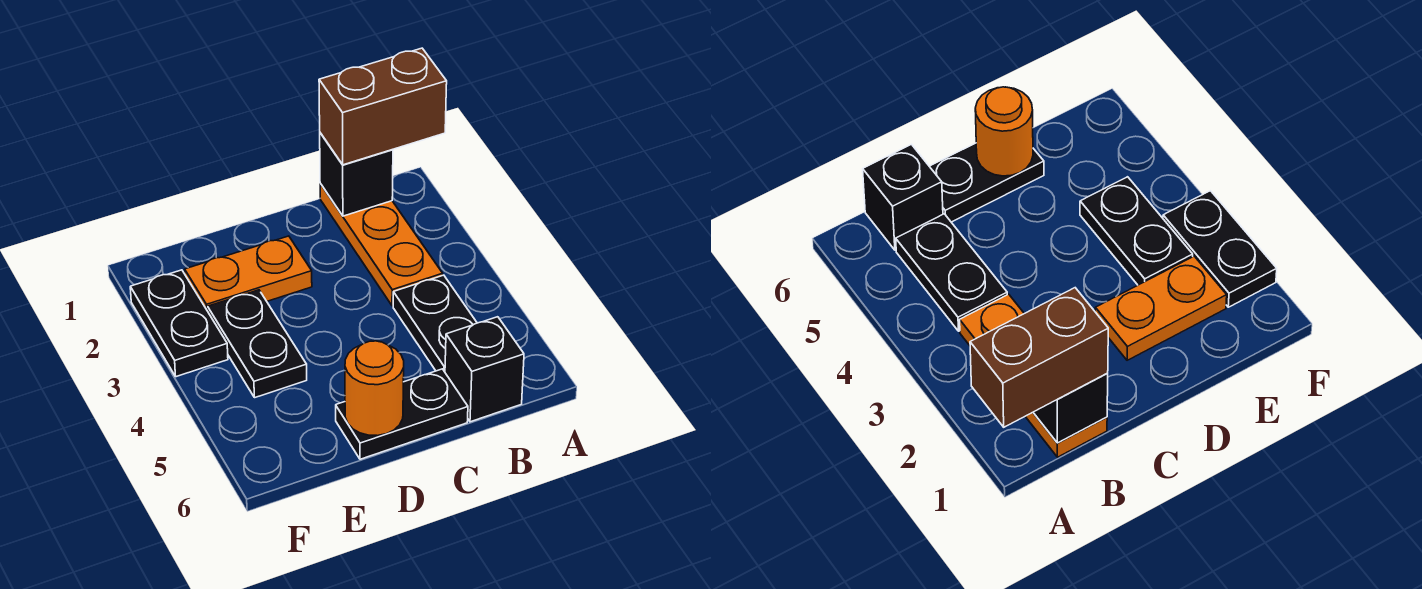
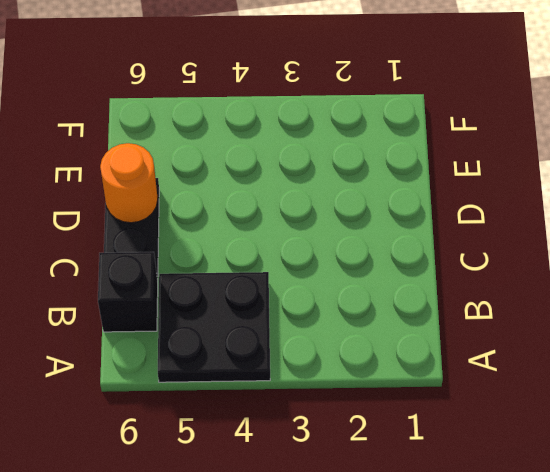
black plate A4:B5 level 1 -> black plate B4:B5 level 1
none -> orange plate B1:B3 level 1
none -> orange plate D2:E2 level 1

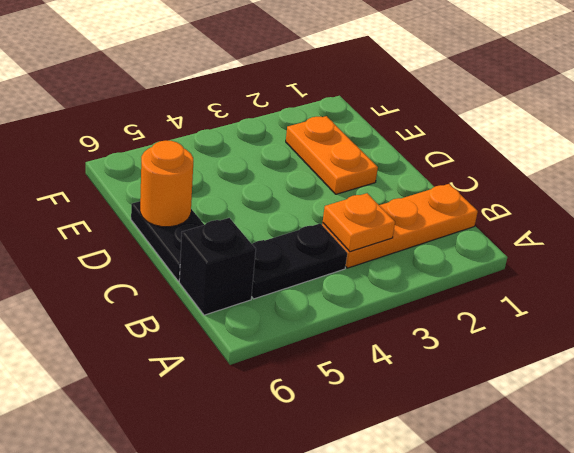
orange plate B3 level 2 -> none
none -> black plate E3:E4 level 1
none -> black plate F2:F3 level 1

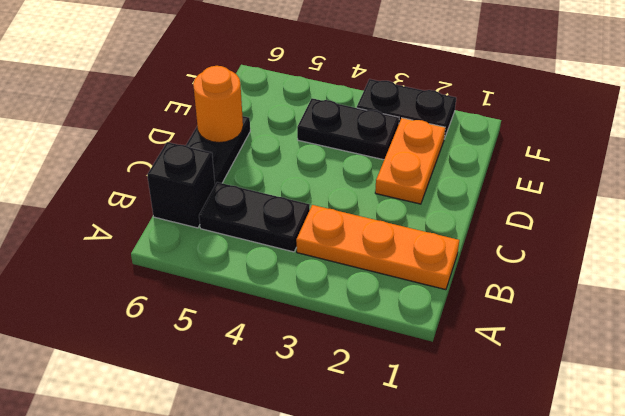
none -> black brick B1 level 2
none -> brown brick A1:B1 level 3

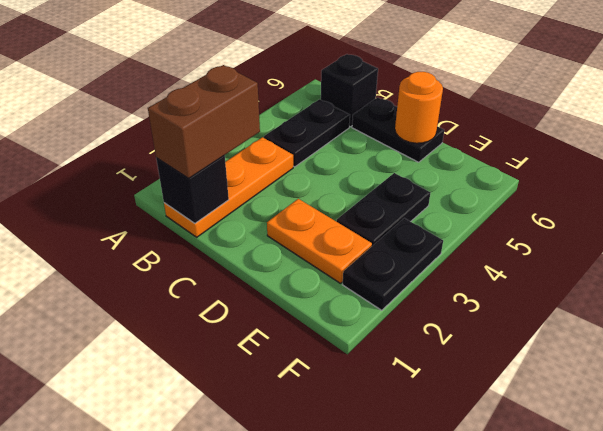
brown brick B1:B2 level 3 -> brown brick A1:B1 level 3

